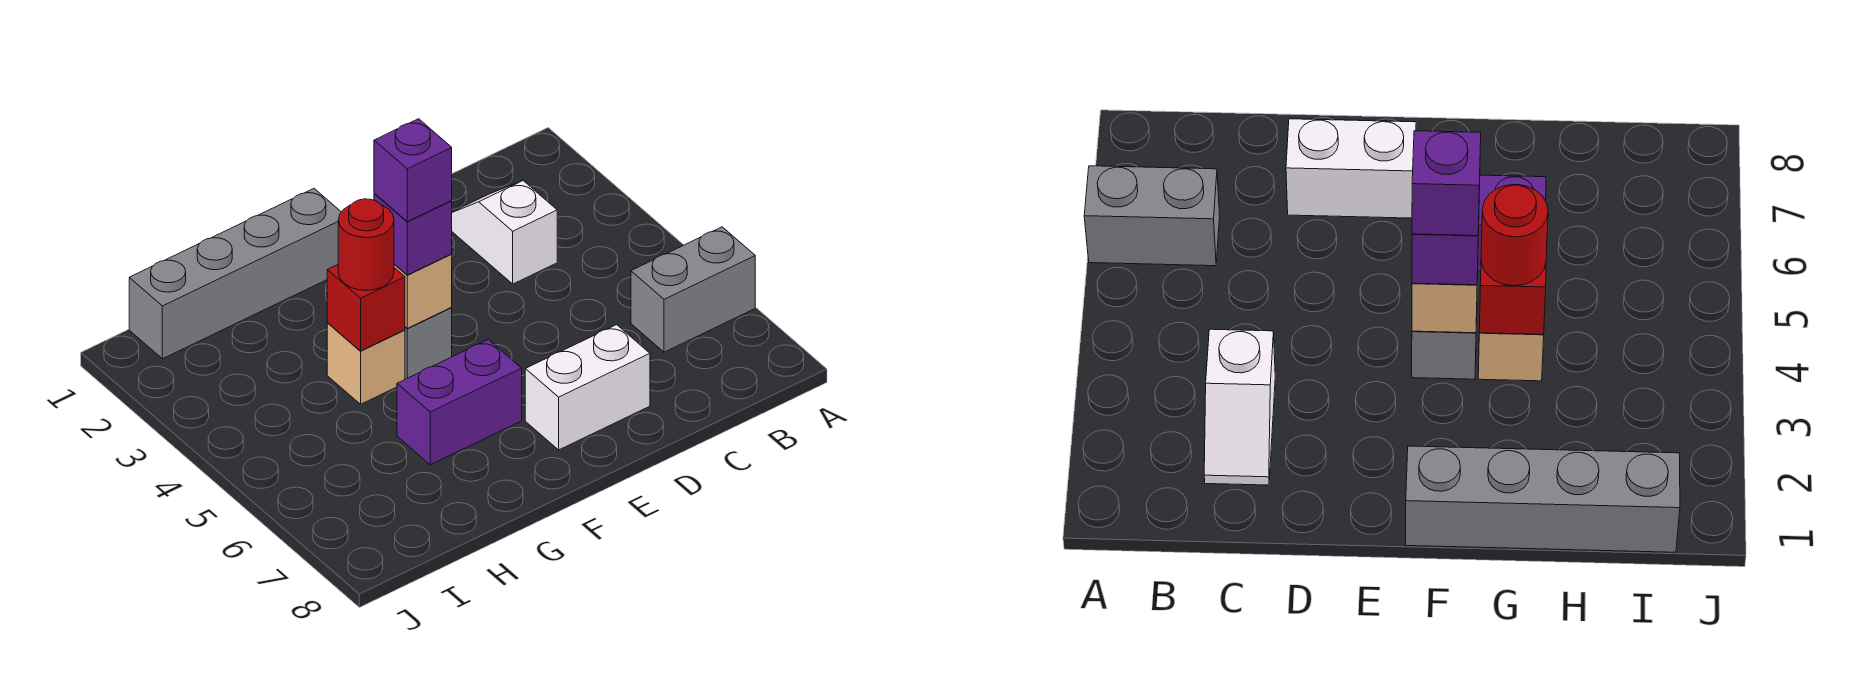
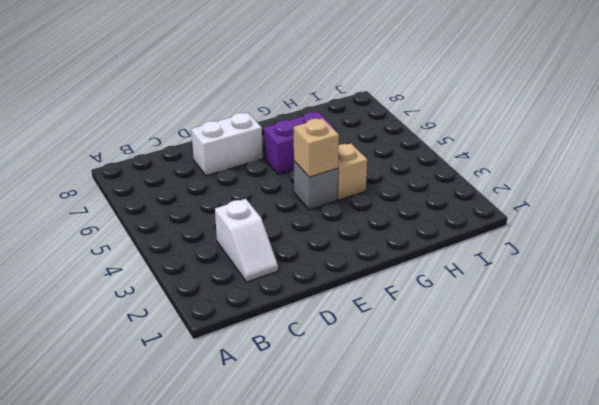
none -> grey brick A6:B6 level 1
none -> grey brick F1:I1 level 1
none -> red brick G4 level 2

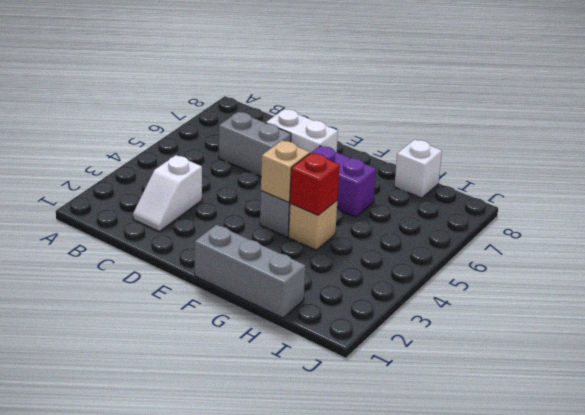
grey brick C6:D6 level 1 -> grey brick A6:B6 level 1
grey brick F1:H1 level 1 -> grey brick F1:I1 level 1
white brick H8 level 1 -> none
none -> purple brick F4 level 3
none -> red round brick G4 level 3
none -> purple brick F4 level 4

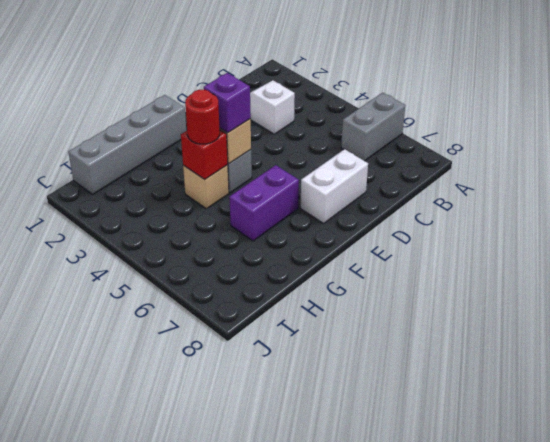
none -> purple brick F4 level 4

